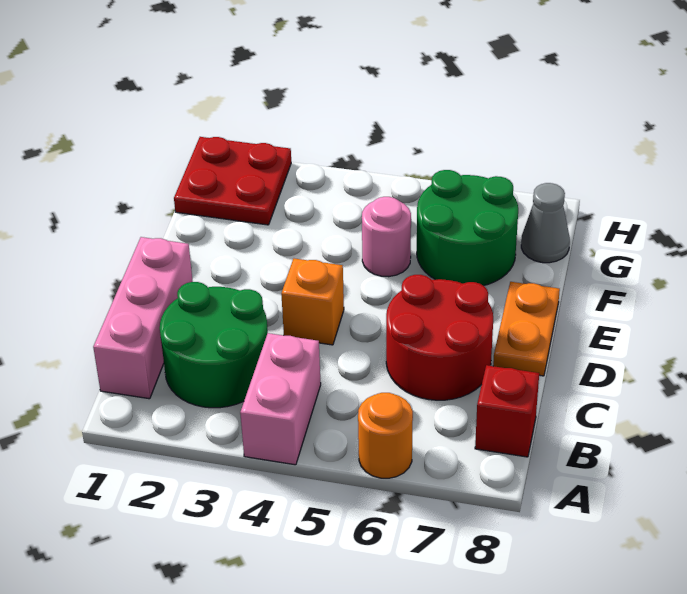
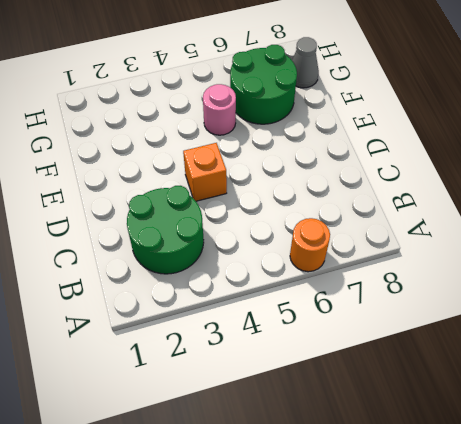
none -> pink brick A4:B4 level 1
none -> pink brick B1:D1 level 1
none -> red brick B8 level 1

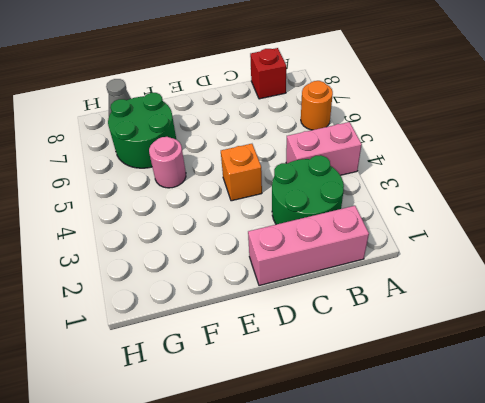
none -> red round brick C6:D7 level 1
none -> orange plate D8:E8 level 1
none -> red plate G1:H2 level 1

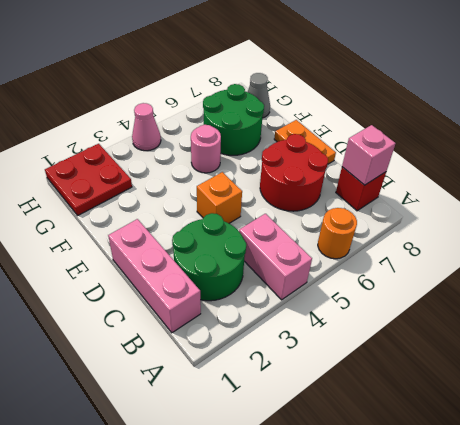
pink brick B8 level 2 -> none
pink cone H4 level 1 -> none

